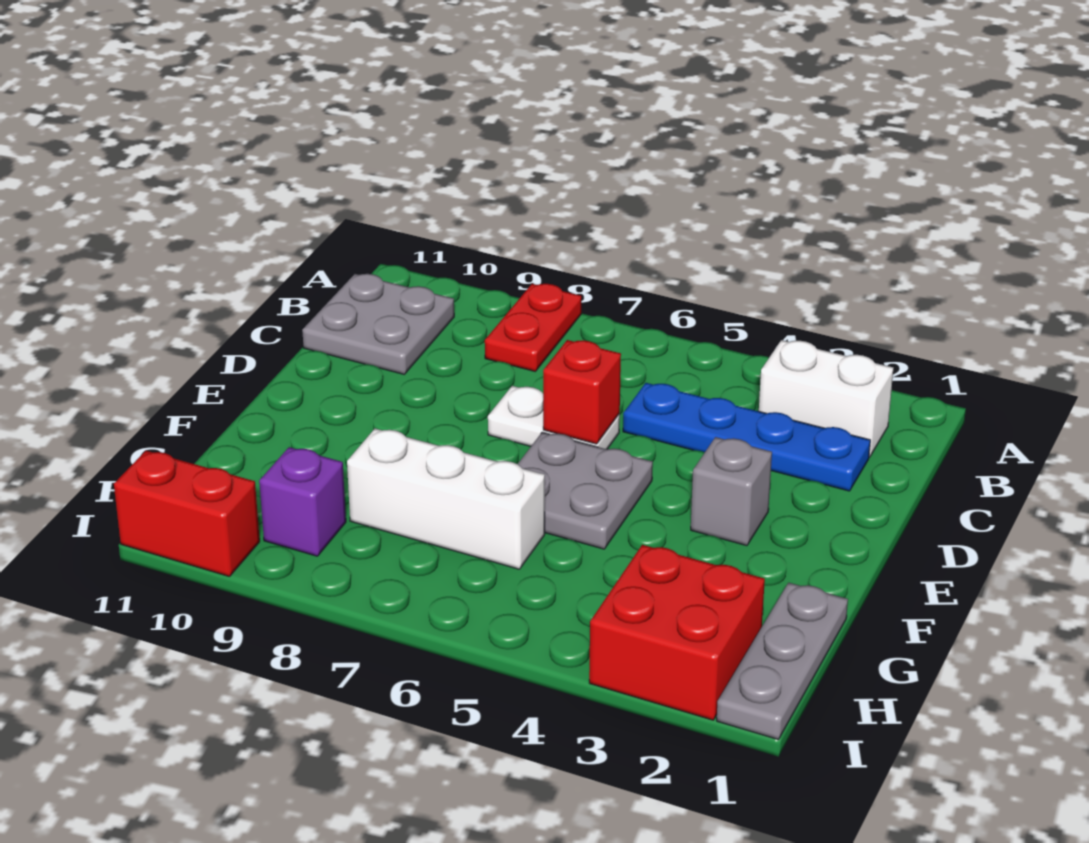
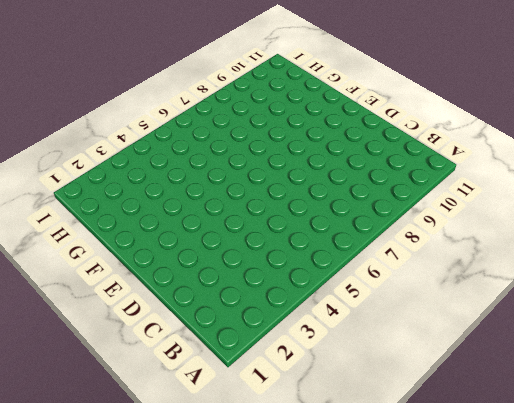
none -> red plate A8:B8 level 1
none -> white brick B2:B3 level 1
none -> grey plate B10:C11 level 1

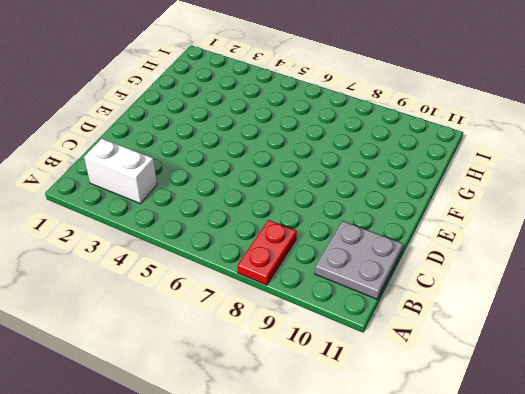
none -> blue plate C2:C5 level 1
none -> white plate D6:D7 level 1
none -> grey brick E3 level 1

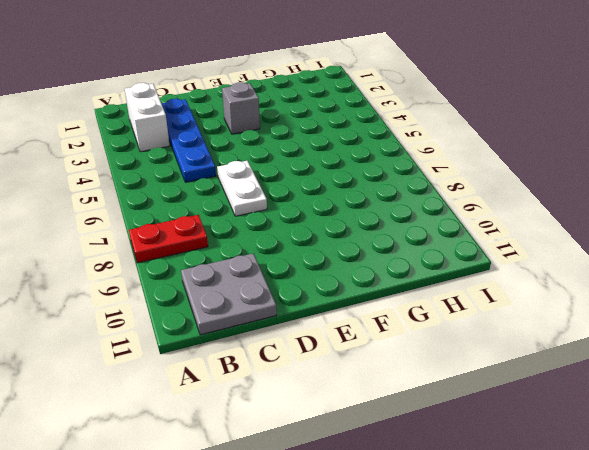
none -> grey plate E5:F6 level 1
none -> grey plate G1:I1 level 1
none -> white brick G6:G8 level 1

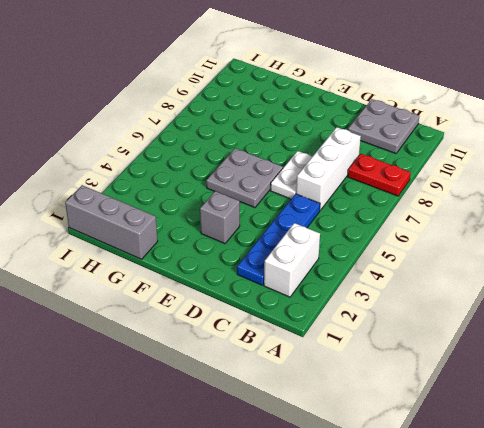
white brick C6:C8 level 1 -> white brick G6:G8 level 1
grey brick G1:I1 level 1 -> grey plate G1:I1 level 1
none -> red brick H2:I3 level 1
none -> purple brick H9 level 1
none -> red brick I10:I11 level 1

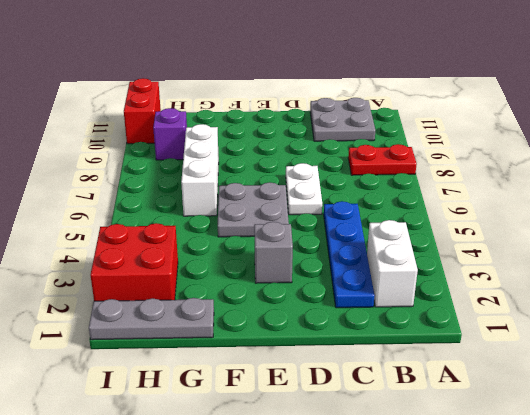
none -> red brick D6 level 2

